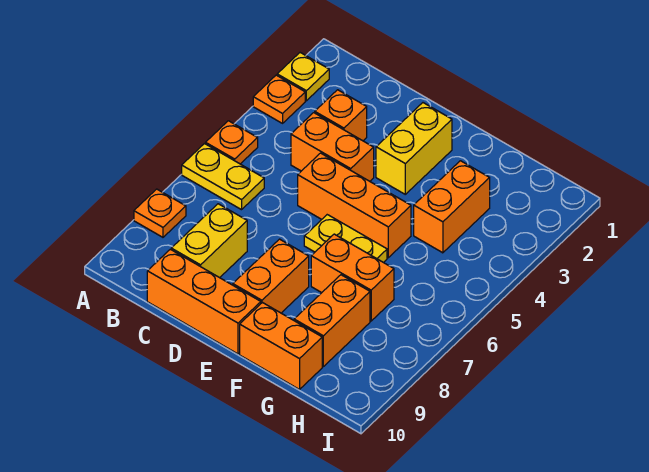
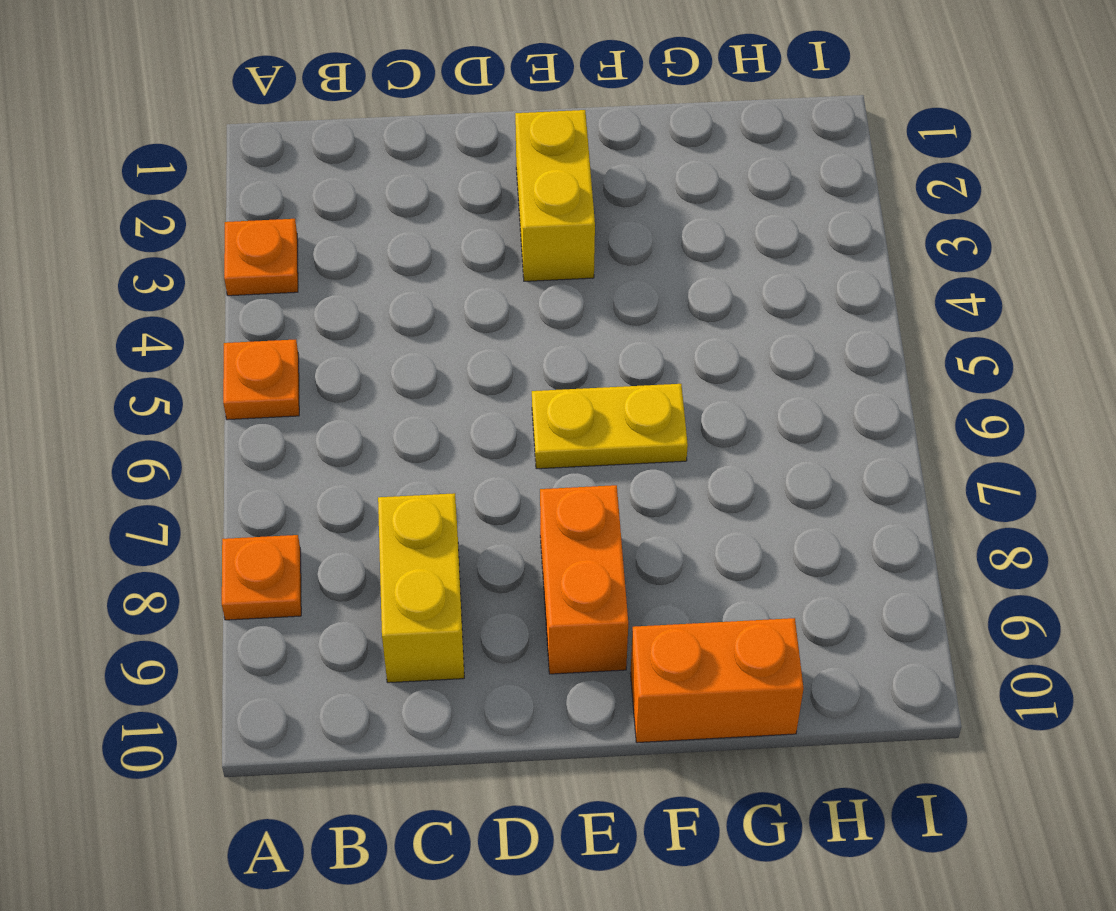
none -> yellow plate A2 level 1
none -> yellow plate A6:B6 level 1
none -> orange brick C3 level 1

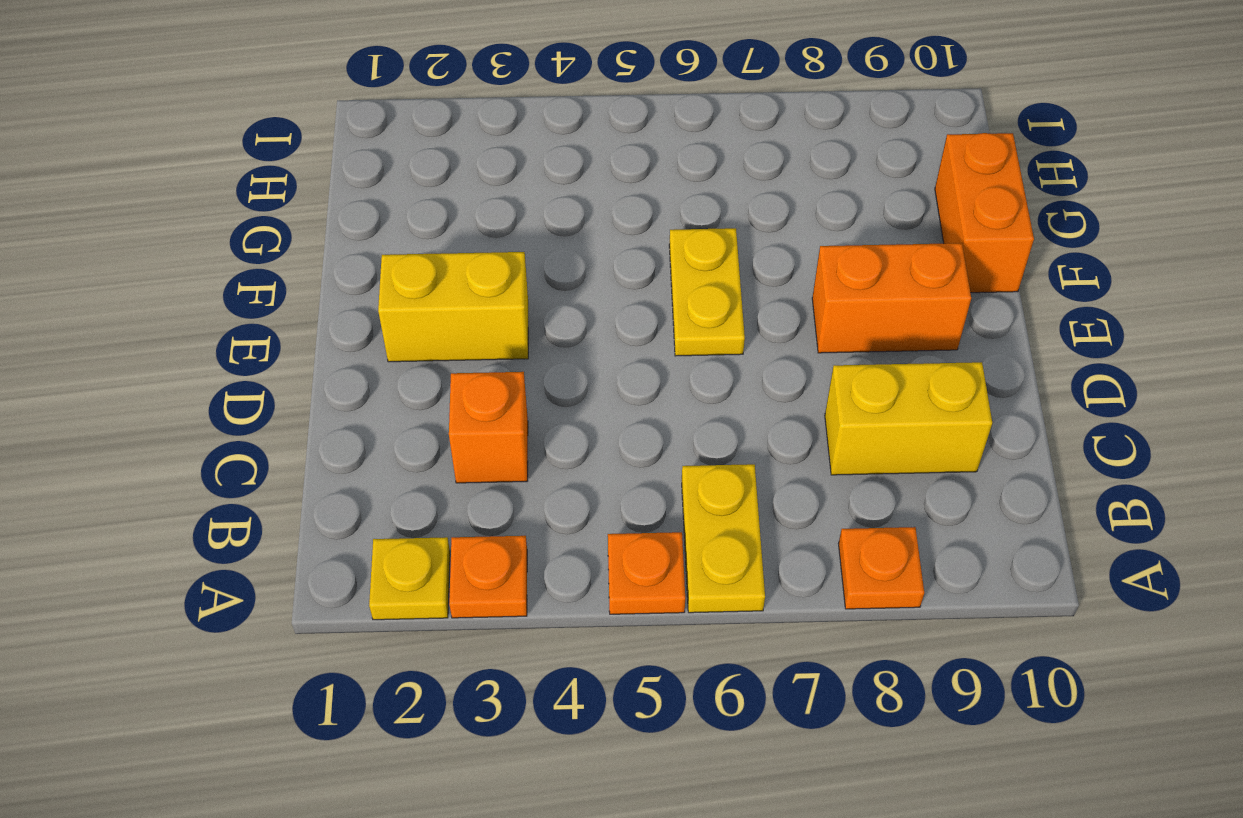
none -> orange brick C4:D4 level 1
none -> orange brick C10:E10 level 1
none -> orange brick D5:F5 level 1

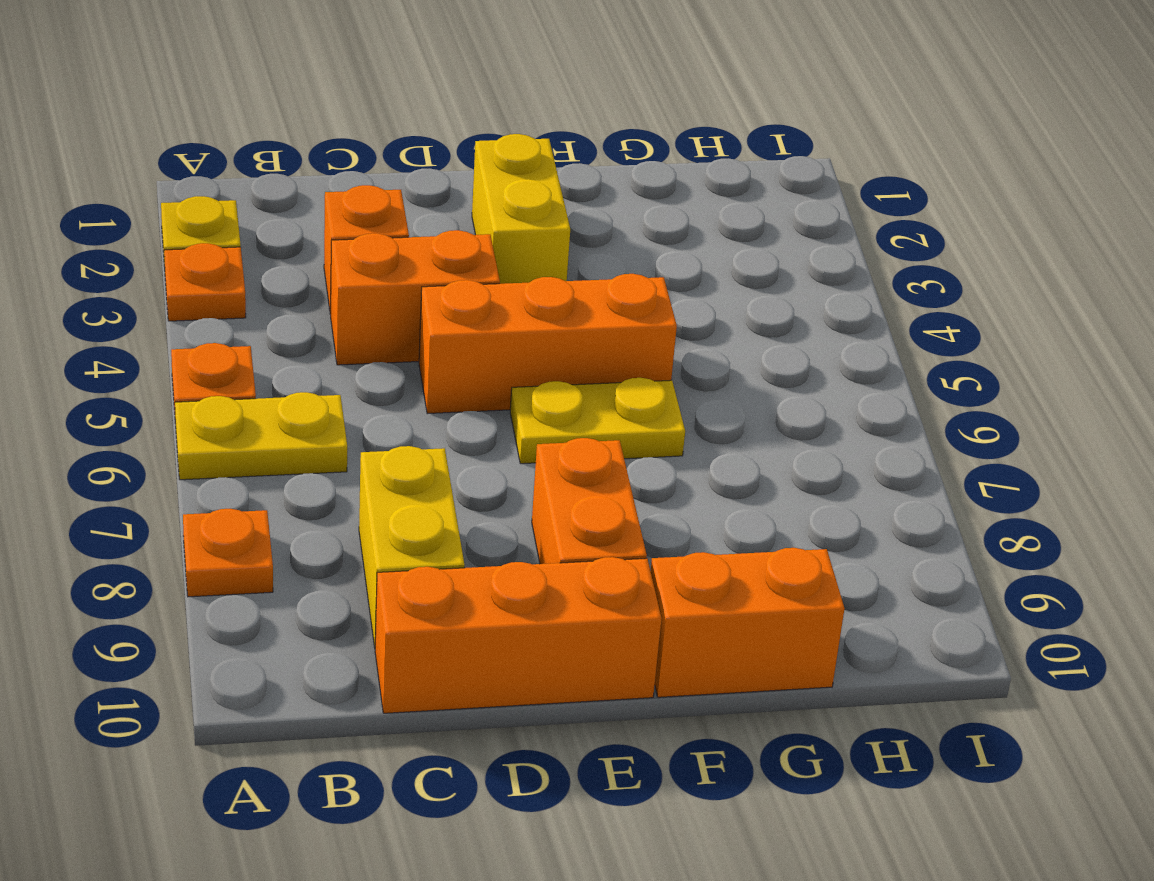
none -> orange brick F7:G7 level 1
none -> orange brick G3:G4 level 1
none -> orange brick G8:G9 level 1

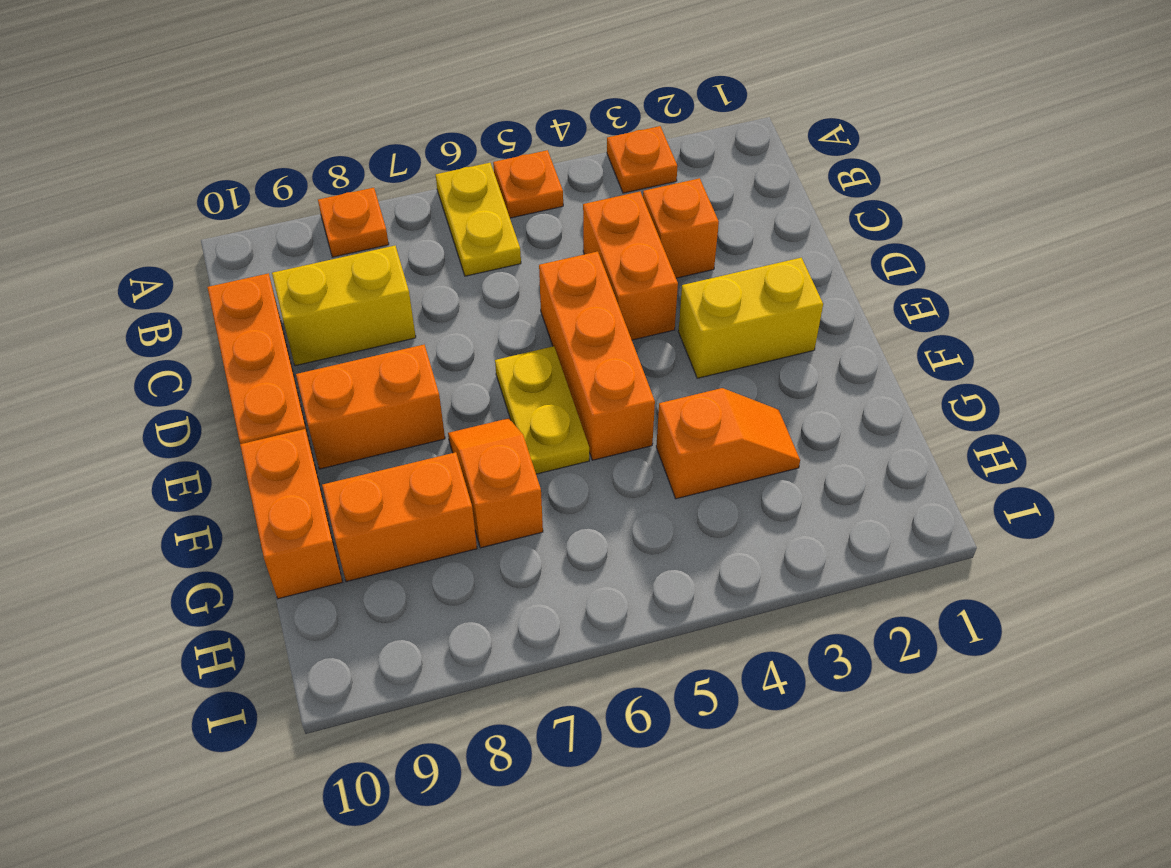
orange slope F7:G7 level 1 top G -> orange brick F7:G7 level 1
orange slope G3:G4 level 1 top 4 -> orange brick G3:G4 level 1
none -> yellow plate A2 level 1

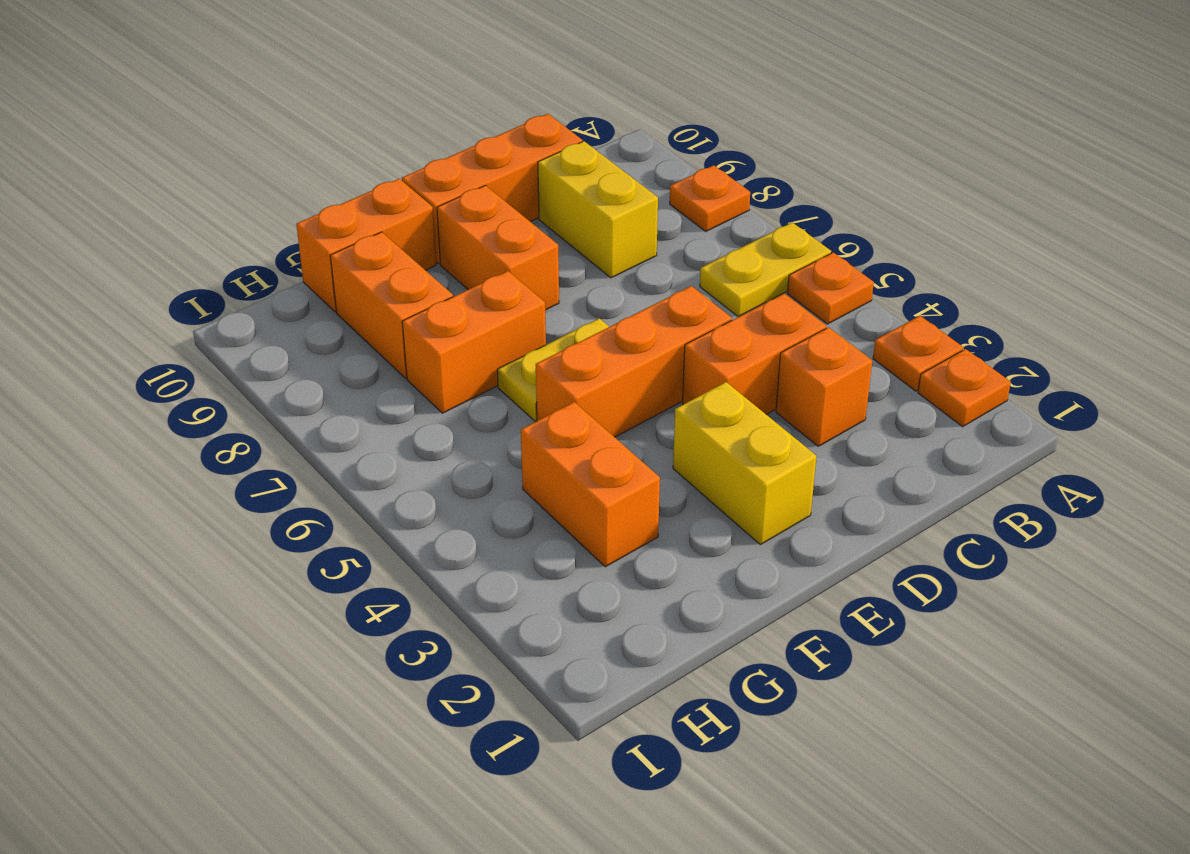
orange plate A2 level 1 -> yellow plate A2 level 1

